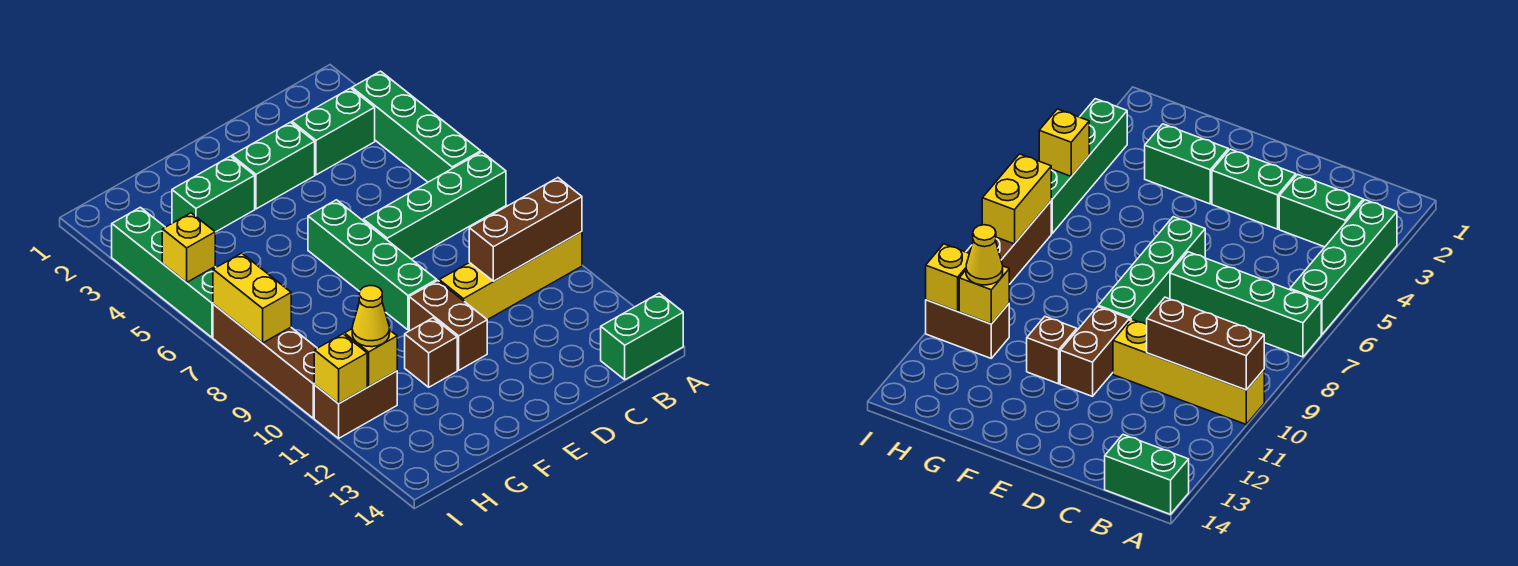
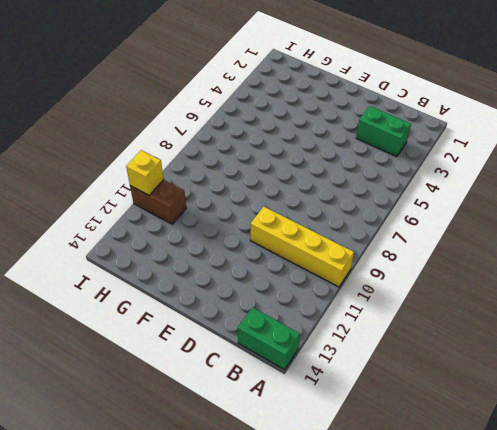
none -> green brick A3:A6 level 1
none -> green brick A7:D7 level 1
none -> green brick D3:E3 level 1

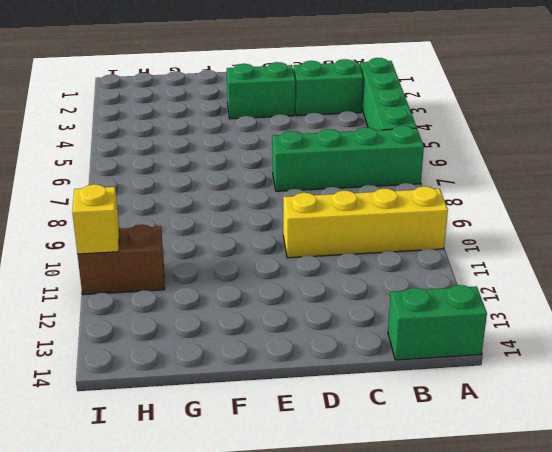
none -> green brick E6:E9 level 1
none -> brown brick E10:E11 level 1
none -> green brick F3:G3 level 1

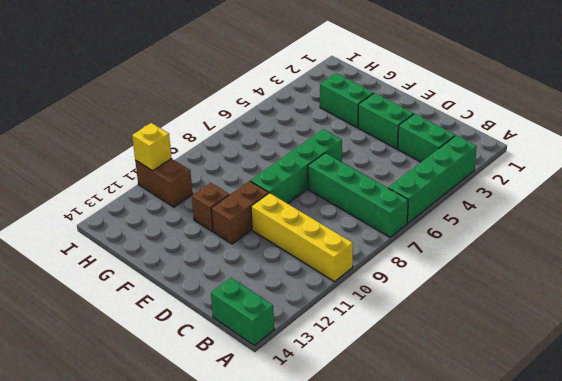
none -> green brick I3:I6 level 1
none -> brown brick I7:I10 level 1
none -> brown brick A10:C10 level 2

